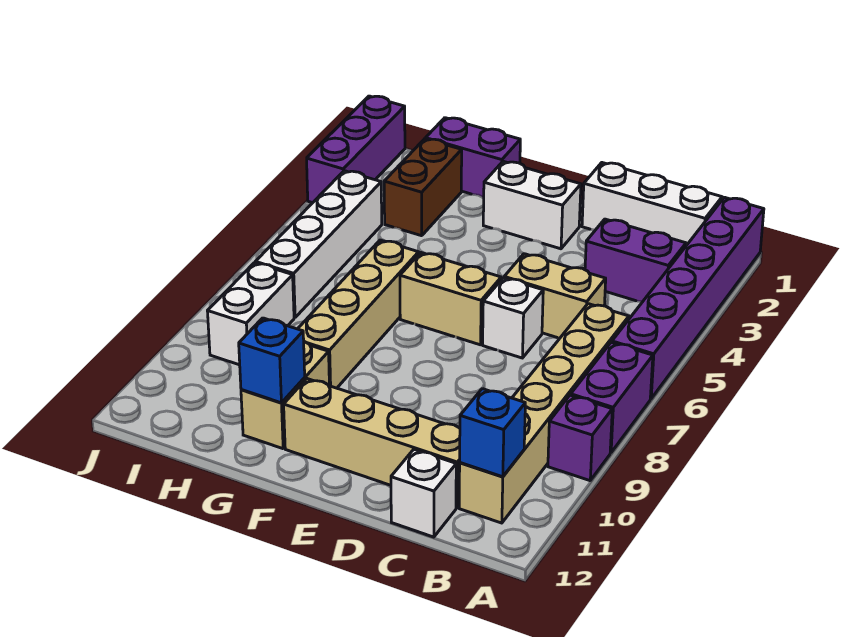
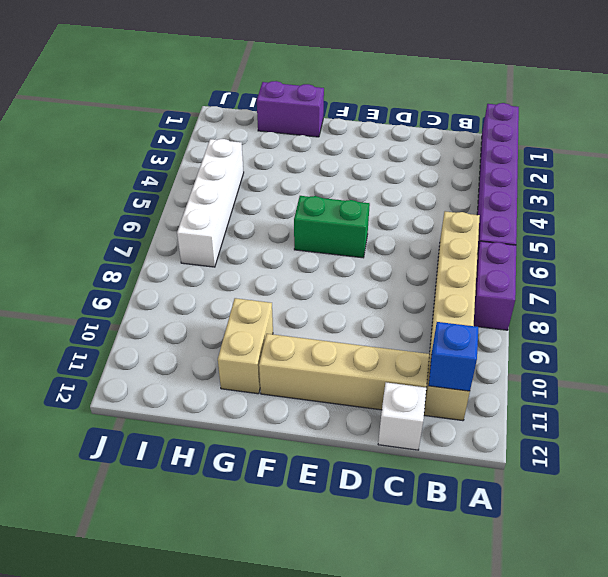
green brick E6:F6 level 1 -> tan brick E6:F6 level 1
none -> purple brick A9 level 1
none -> white brick B1:D1 level 1
none -> purple brick B3:C3 level 1

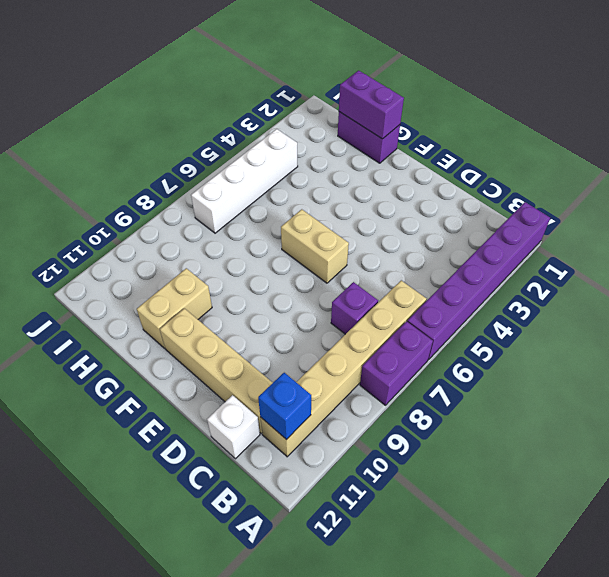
purple brick C7 level 1 -> purple brick A9 level 1
purple brick G1:H1 level 2 -> purple brick B3:C3 level 1
none -> white brick B1:D1 level 1
none -> tan brick C5:D5 level 1
none -> white brick D6 level 1

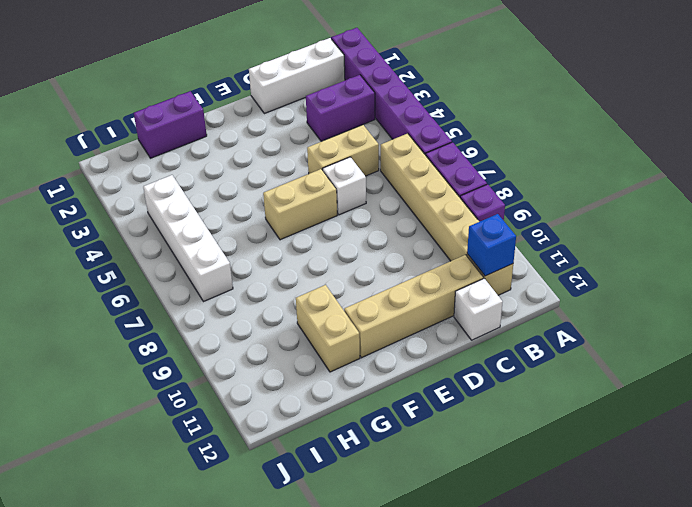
none -> white brick E2:F2 level 1
none -> tan brick G6:G9 level 1
none -> brown brick H2:H3 level 1

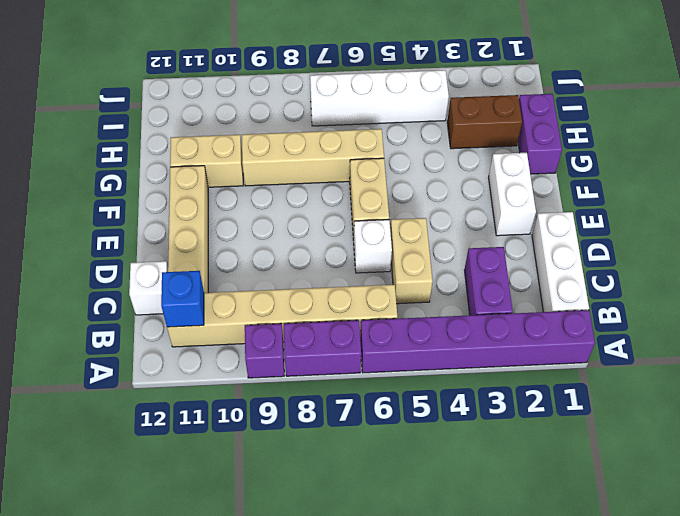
none -> white brick I8:I9 level 1
none -> purple brick J1:J3 level 1
none -> blue brick G11 level 2

